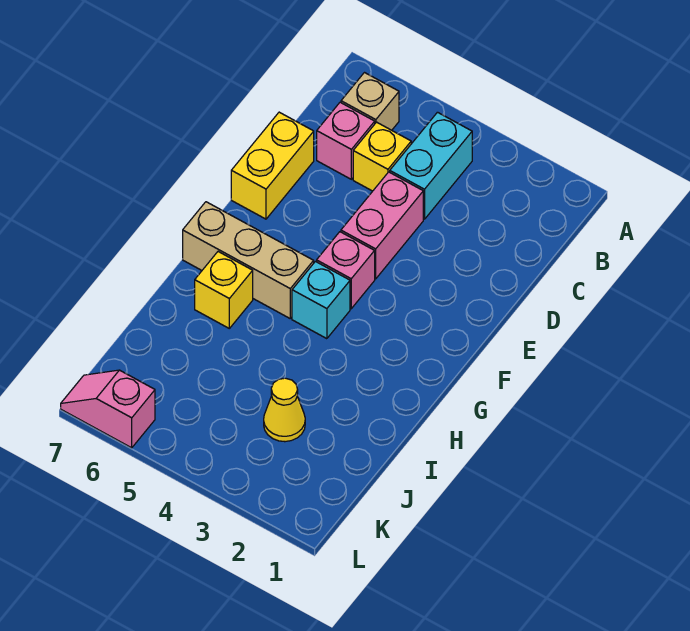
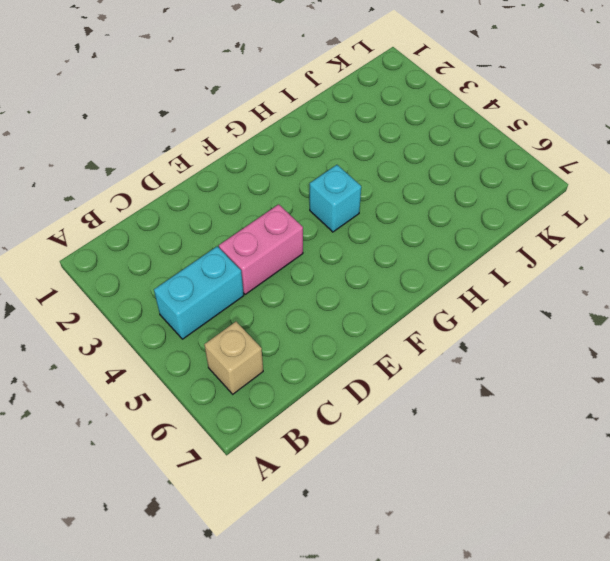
none -> yellow brick C5 level 1
none -> pink brick C6 level 1
none -> yellow brick D7:E7 level 1

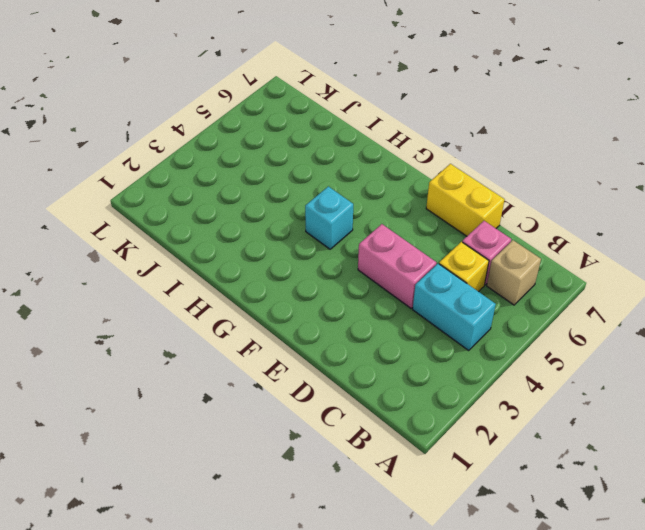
none -> pink brick F4 level 1
none -> tan brick G5:G7 level 1
none -> yellow brick H6 level 1

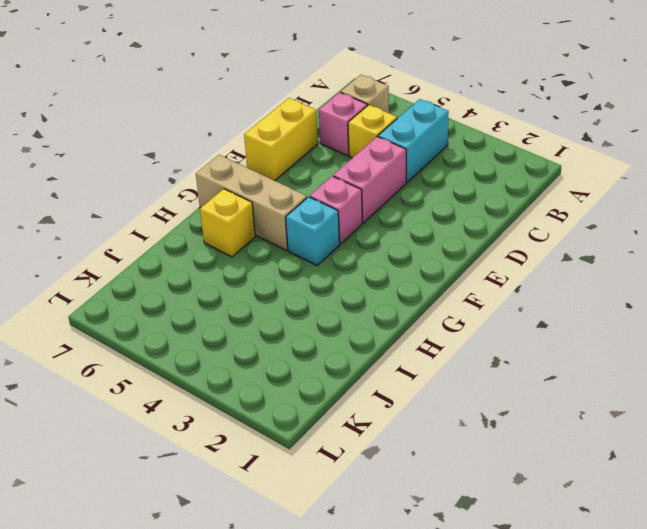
none -> yellow cone J3 level 1
none -> pink slope L6:L7 level 1 top 6

